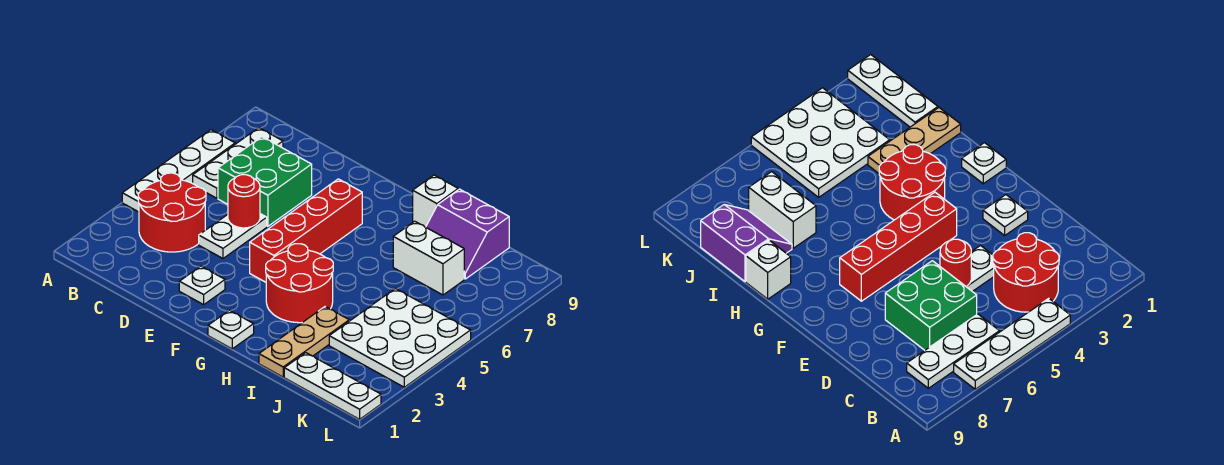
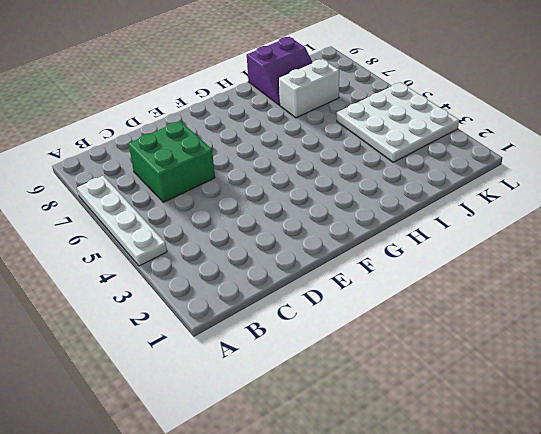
none -> red round brick B3:C4 level 1
none -> white plate B6:B8 level 1
none -> white plate D4:D5 level 1

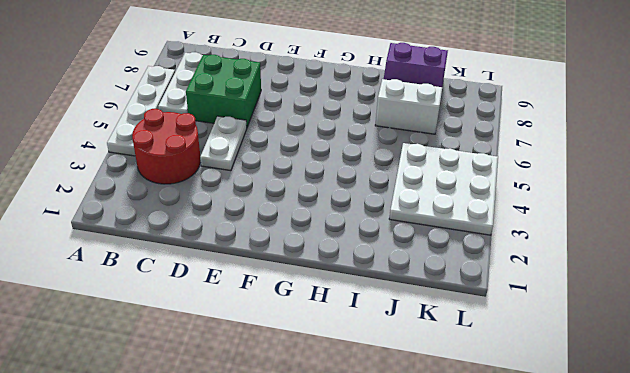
none -> white plate E2 level 1
none -> red brick F4:F7 level 1
none -> white plate G1 level 1

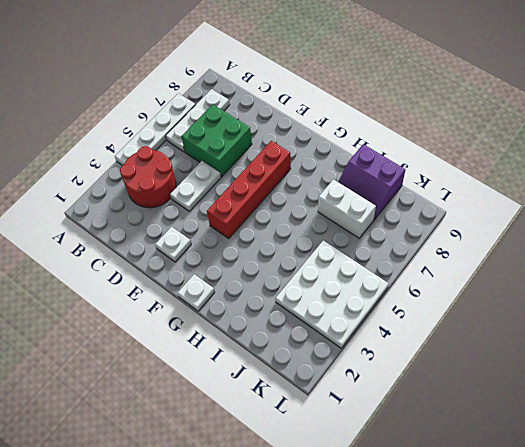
none -> red round brick G3:H4 level 1
none -> white brick H9 level 1
none -> tan plate I1:I3 level 1

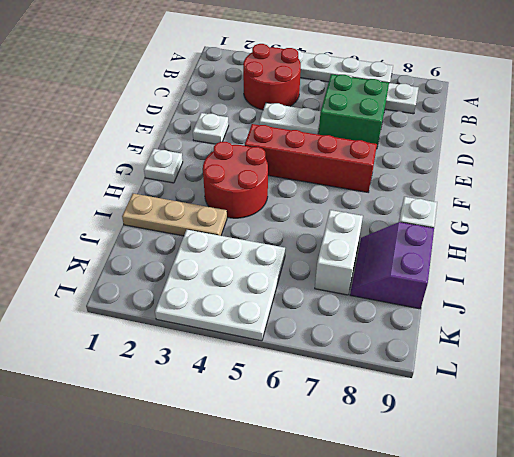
none -> white plate J1:L1 level 1
none -> red round brick D5 level 2

